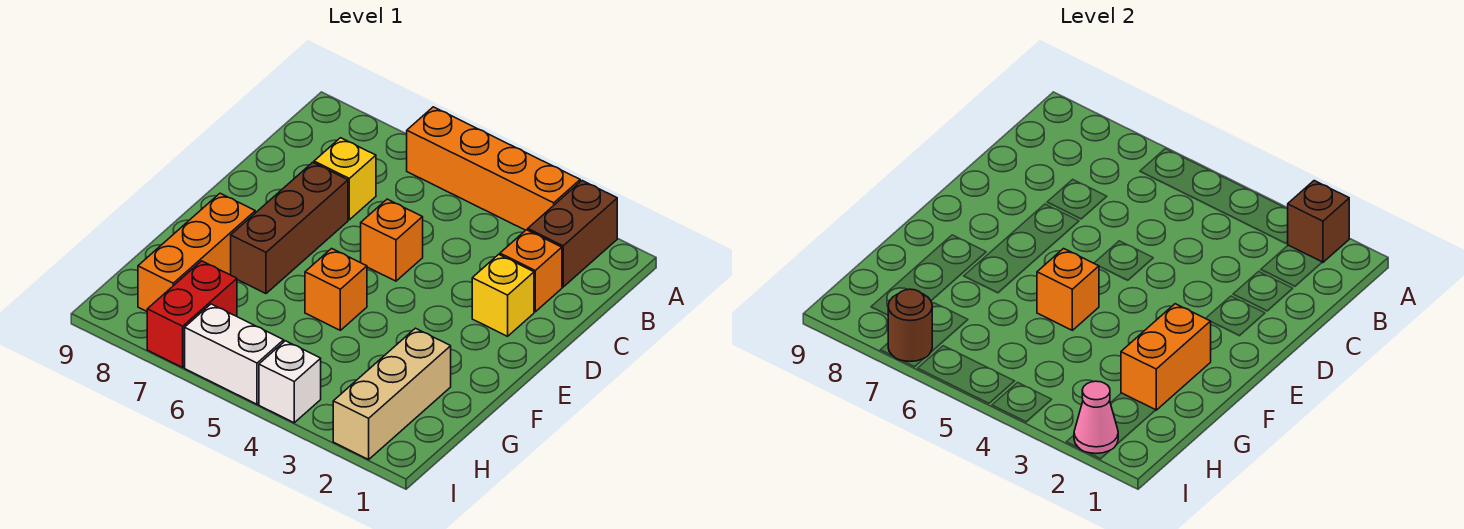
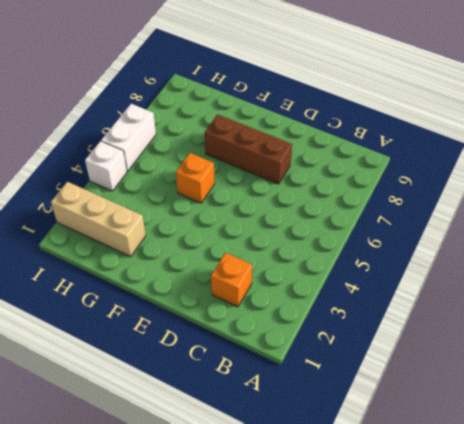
none -> brown brick A2:B2 level 1
none -> orange brick A3:A6 level 1
none -> yellow brick C7 level 1

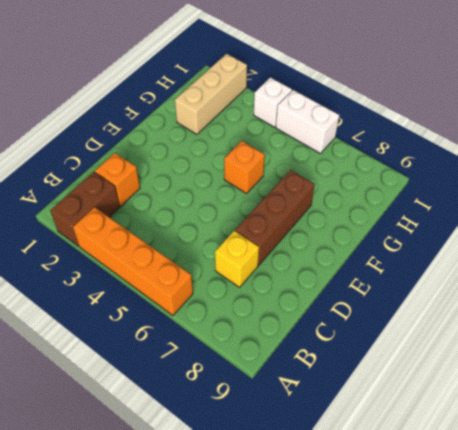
none -> yellow brick D2 level 1
none -> orange brick D5 level 1
none -> orange brick F8:H8 level 1

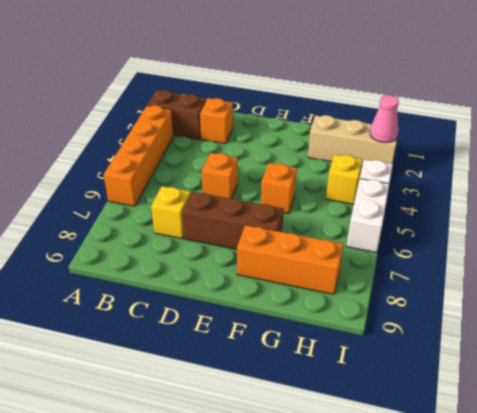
yellow brick H4 level 1 -> yellow brick D2 level 1
none -> red brick H7:I7 level 1
none -> brown brick A2 level 2
none -> orange brick F2:G2 level 2

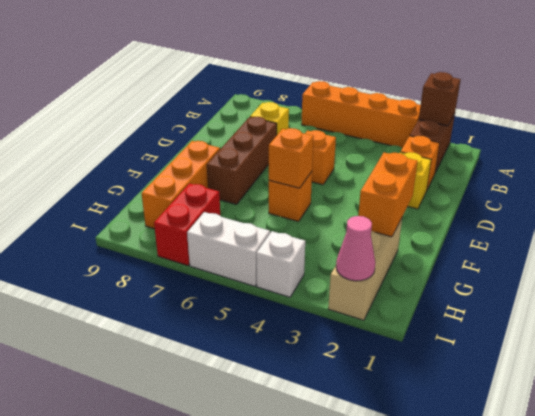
none -> brown round brick I7 level 2

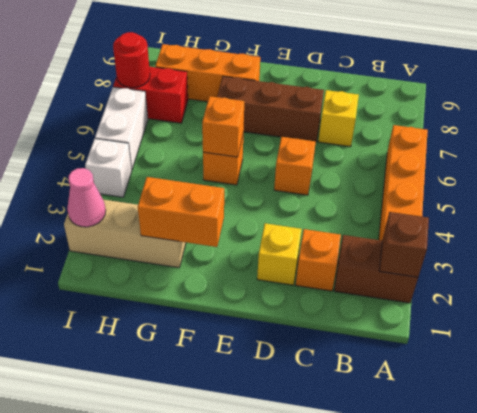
red round brick I7 level 2 -> brown round brick I7 level 2

